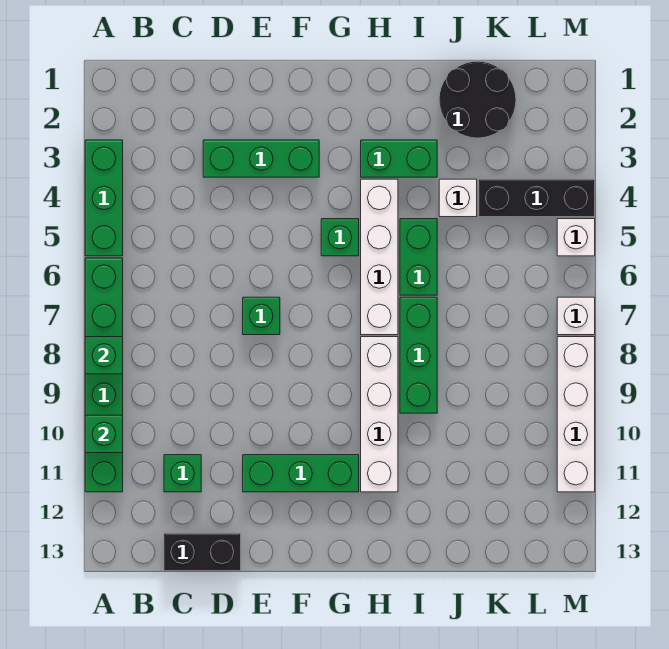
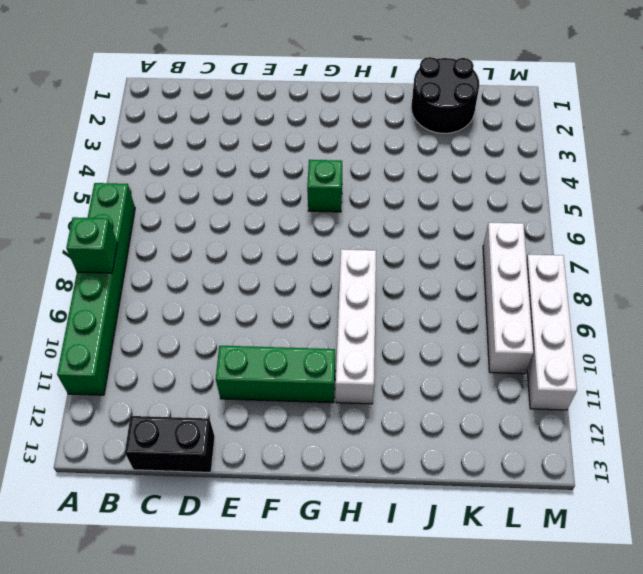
white brick L7:L10 level 1 -> white brick H4:H7 level 1
none -> green brick A3:A5 level 1
none -> green brick C11 level 1
none -> green brick D3:F3 level 1

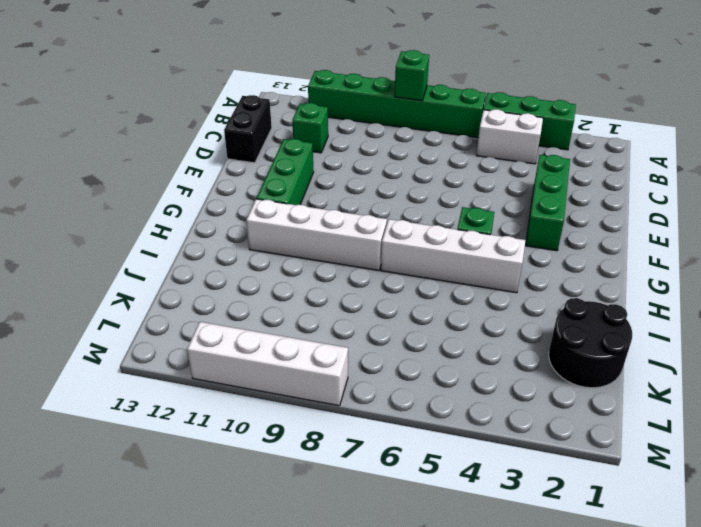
white brick B4:B5 level 1 -> none
none -> green brick E7 level 1
none -> green brick H3:I3 level 1
none -> green brick I5:I6 level 1

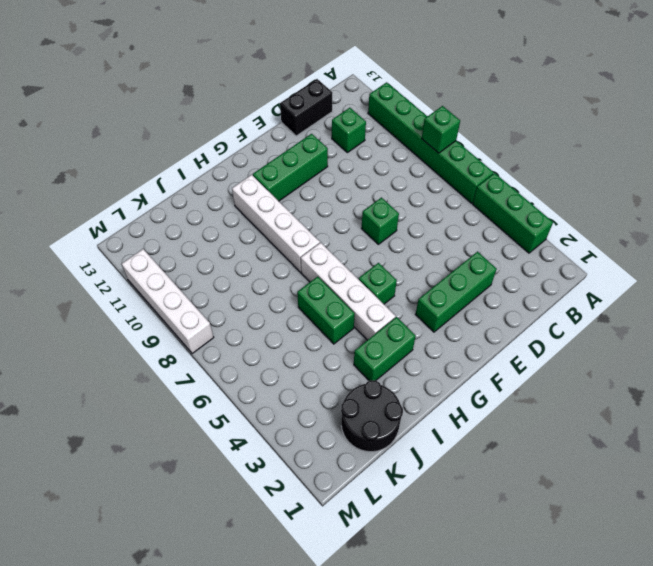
none -> green brick I7:I9 level 1
none -> white brick J4 level 1
none -> black brick K4:M4 level 1

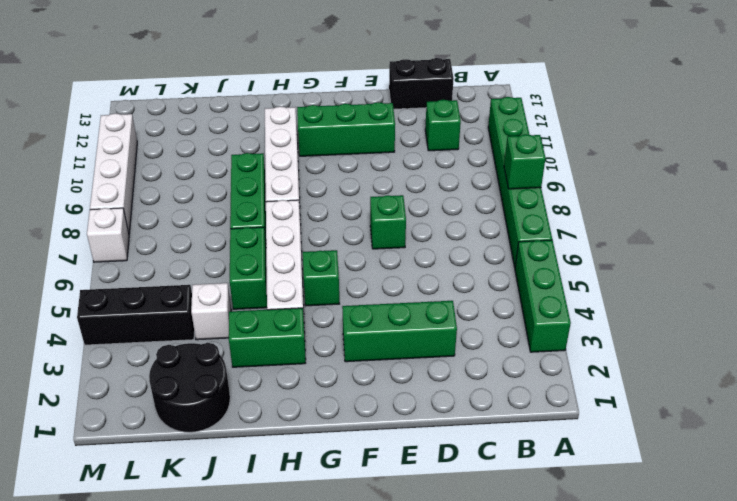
none -> white brick M5 level 1
none -> green brick A10 level 2

